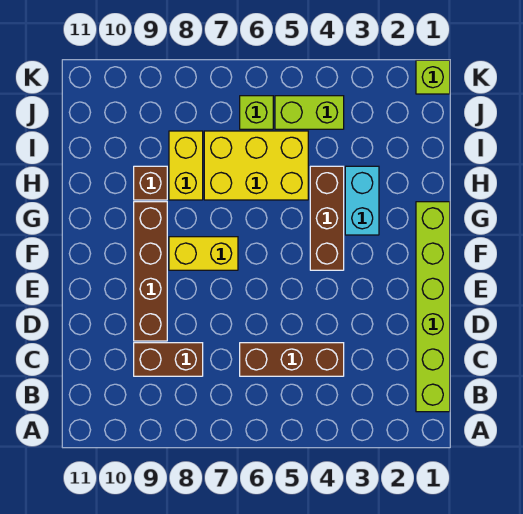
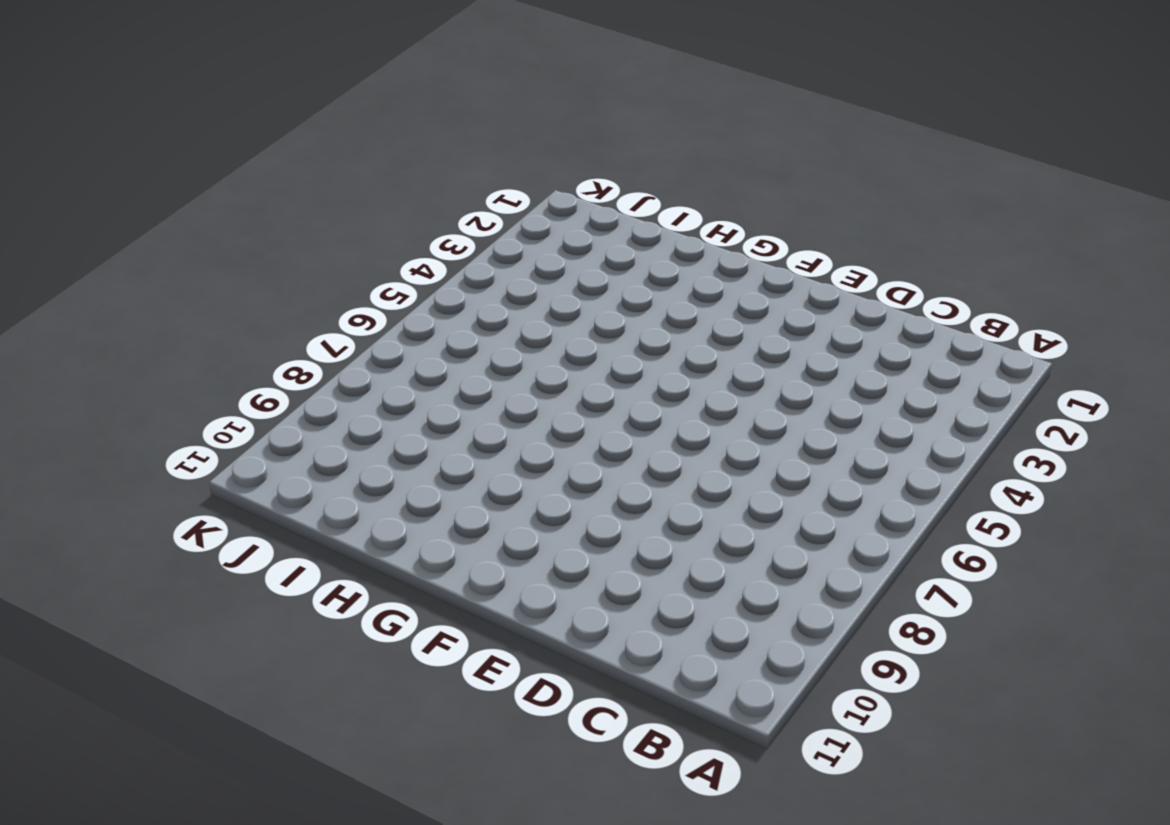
none -> lime brick B1:G1 level 1
none -> brown brick C4:C6 level 1
none -> brown brick C8:C9 level 1

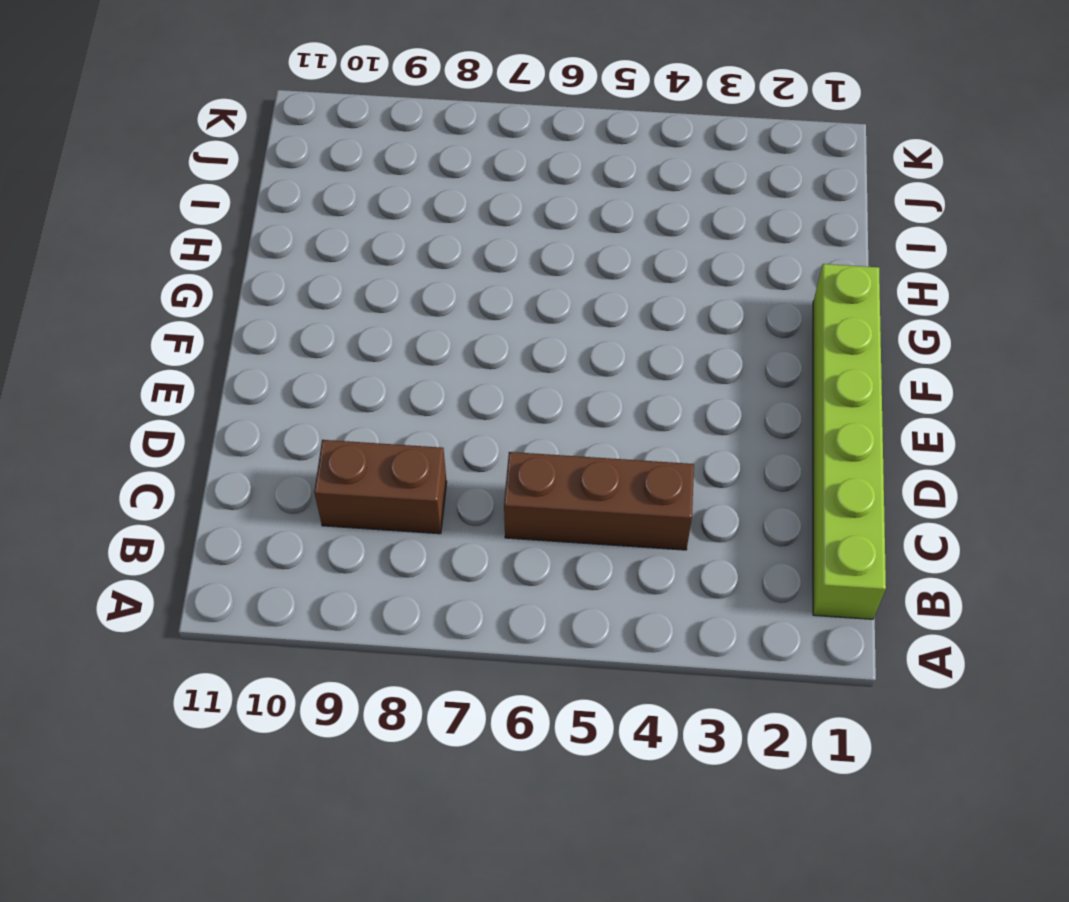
none -> brown brick D9:G9 level 1
none -> brown brick F4:H4 level 1
none -> yellow brick F7:F8 level 1

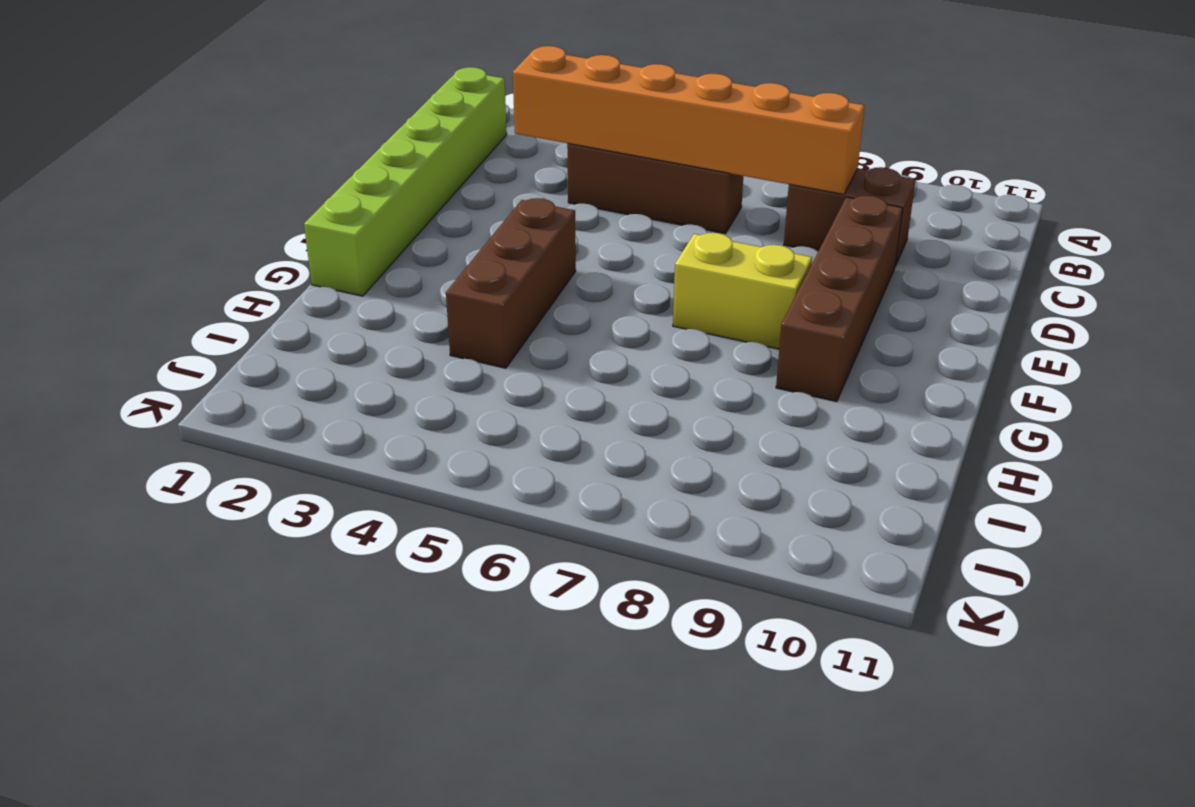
orange brick C3:C8 level 2 -> none
none -> cyan brick G3:H3 level 1
none -> yellow brick H5:I7 level 1
none -> yellow brick H8:I8 level 1

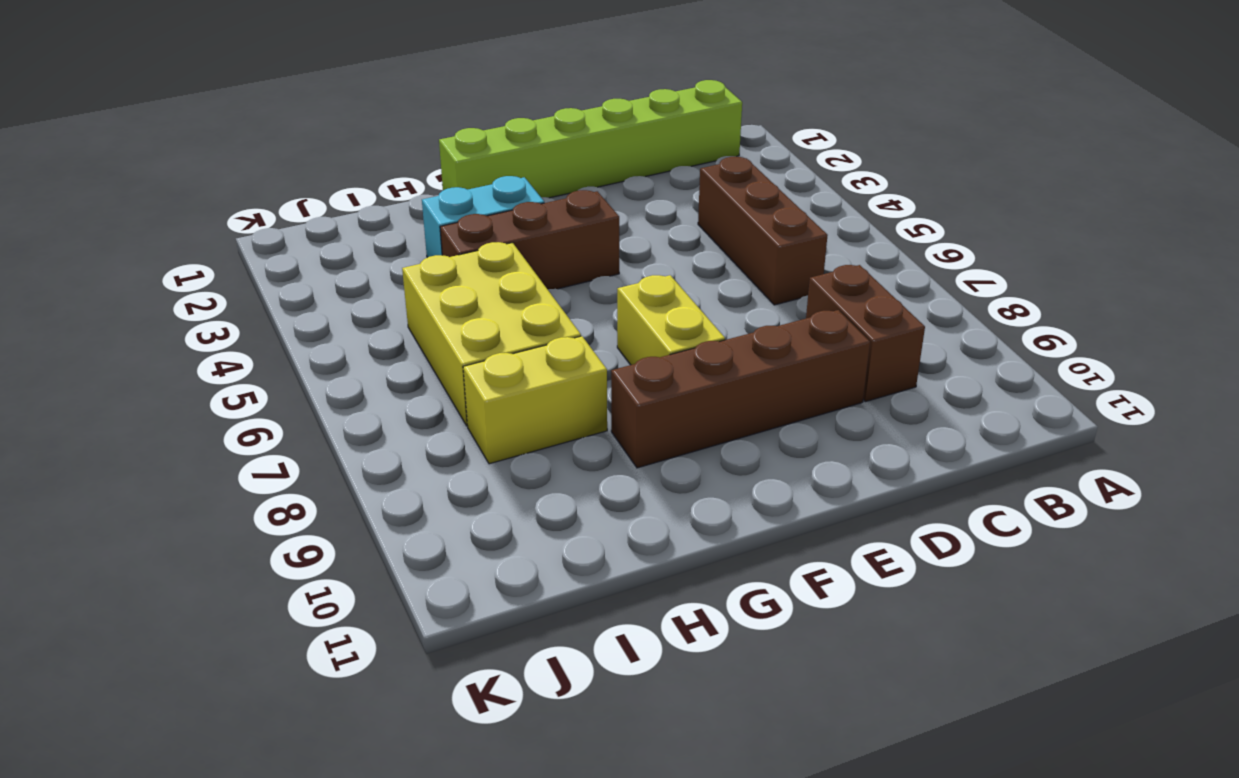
none -> brown brick H9 level 1
none -> lime brick J4:J5 level 1
none -> lime brick J6 level 1

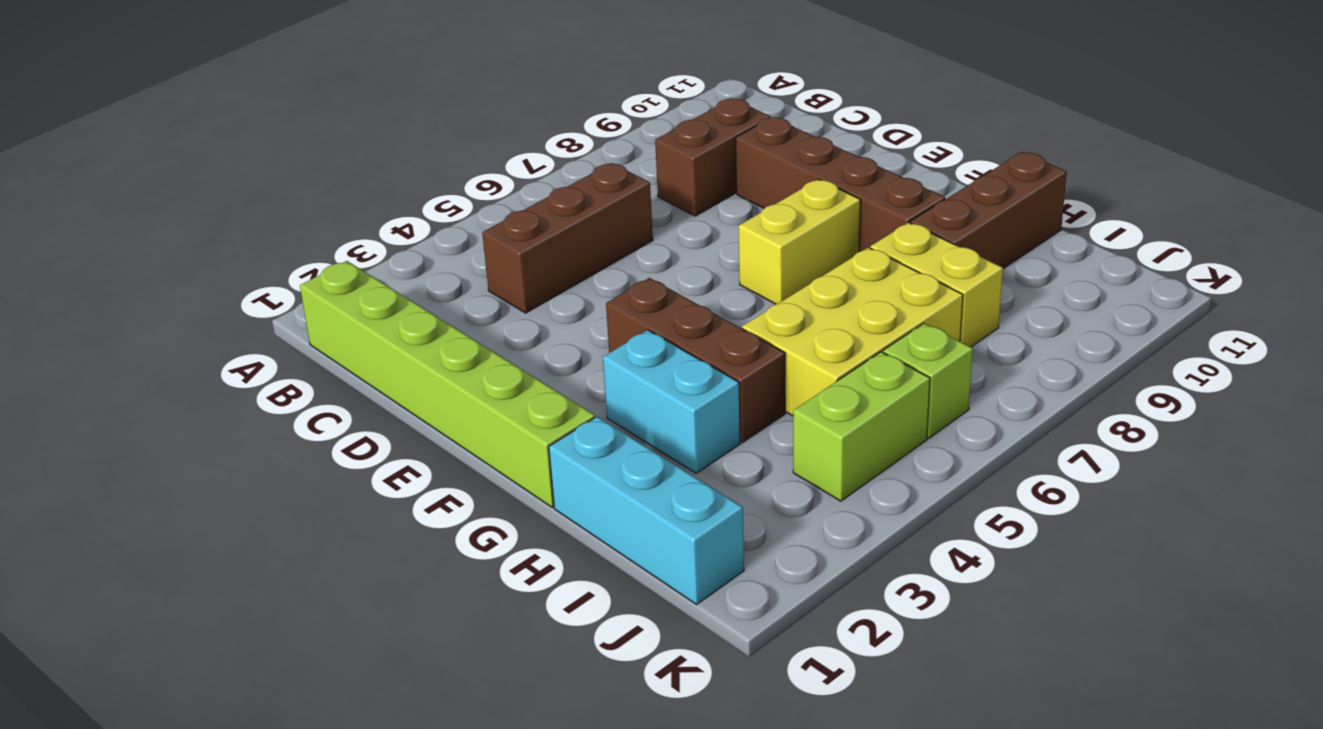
cyan brick H1:J1 level 1 -> none
brown brick H9:H11 level 1 -> brown brick H9 level 1
none -> lime brick K1 level 1

